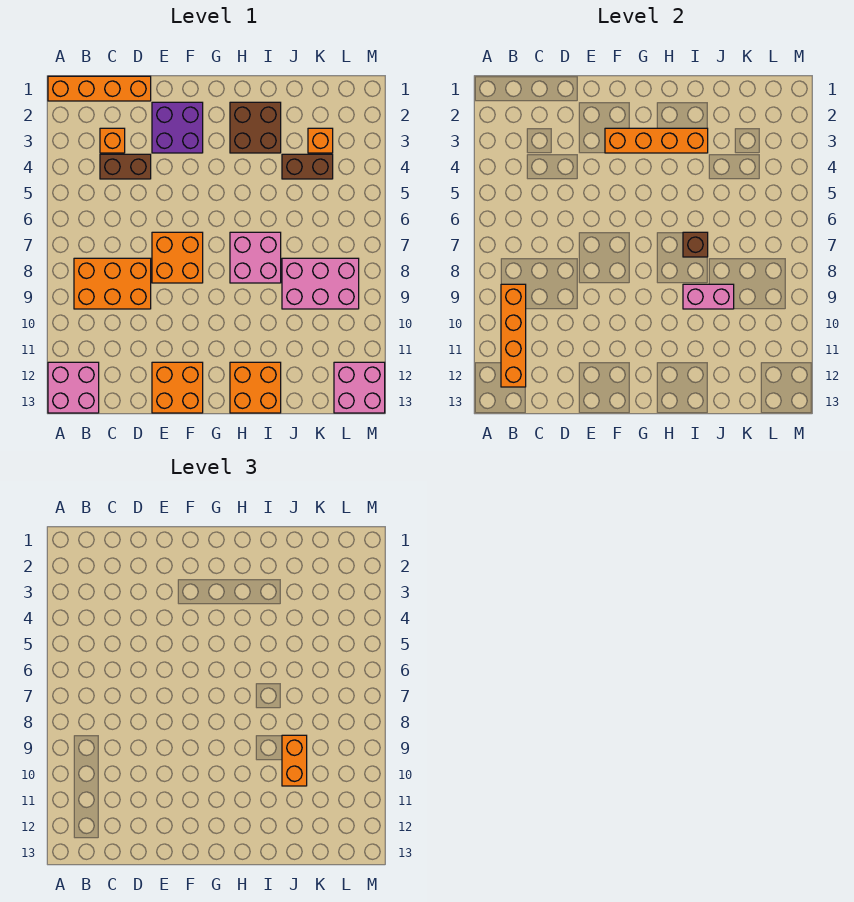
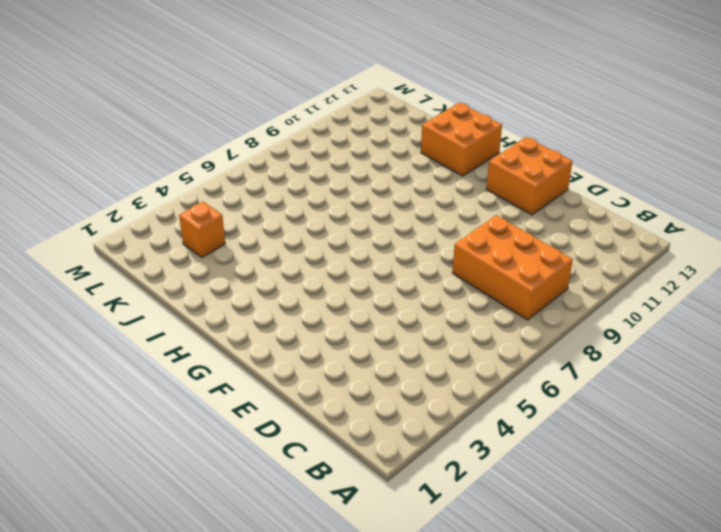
none -> orange brick A1:D1 level 1
none -> pink brick A12:B13 level 1
none -> orange brick C3 level 1

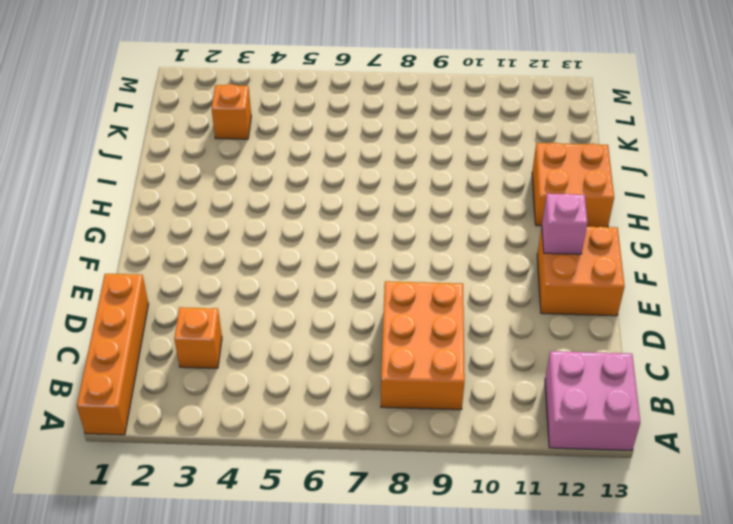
pink brick F12 level 2 -> none
none -> brown brick C4:D4 level 1
none -> purple brick E2:F3 level 1
none -> orange brick E7:F8 level 1

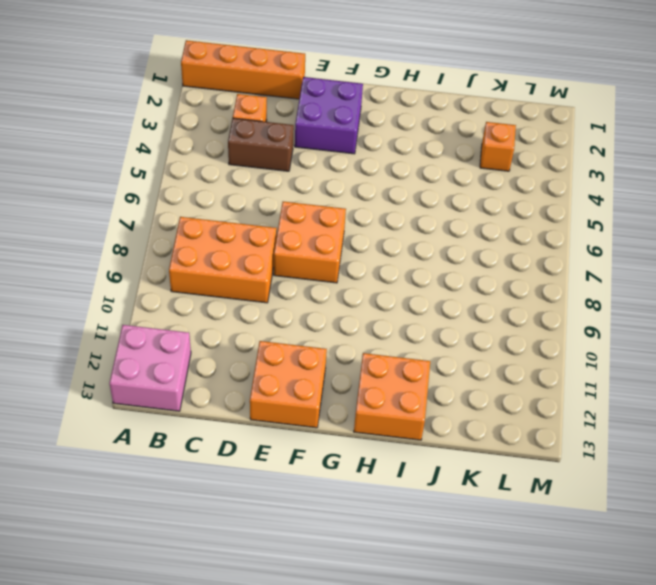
none -> brown brick H2:I3 level 1
none -> pink brick H7:I8 level 1
none -> brown brick J4:K4 level 1

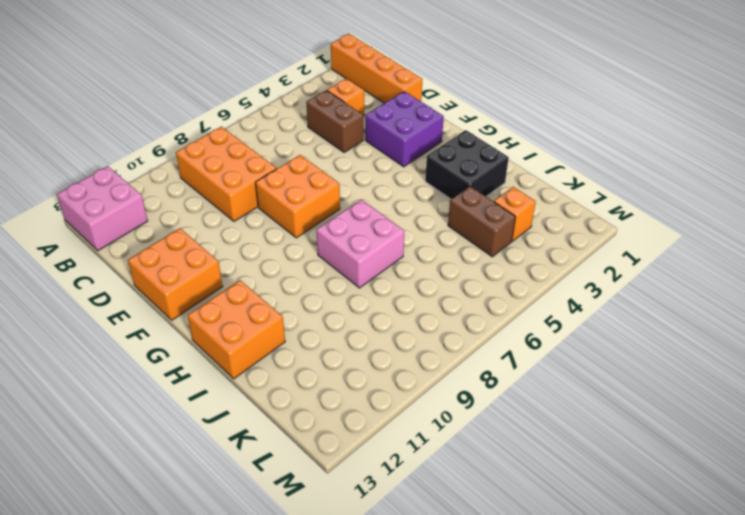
black brick H2:I3 level 1 -> brown brick H2:I3 level 1
none -> pink brick J8:L9 level 1
none -> pink brick L12:M13 level 1
none -> orange brick B9:B12 level 2

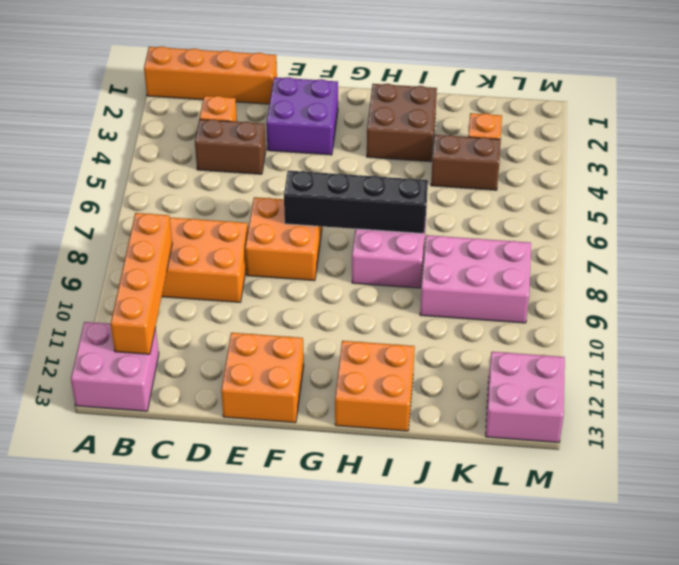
black brick F7:I7 level 2 -> brown brick I7 level 2
none -> orange brick F3:I3 level 2
none -> pink brick I9:J9 level 2
none -> orange brick J9:J10 level 3

